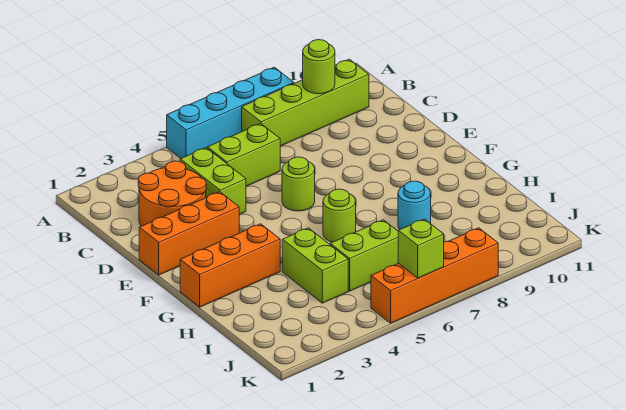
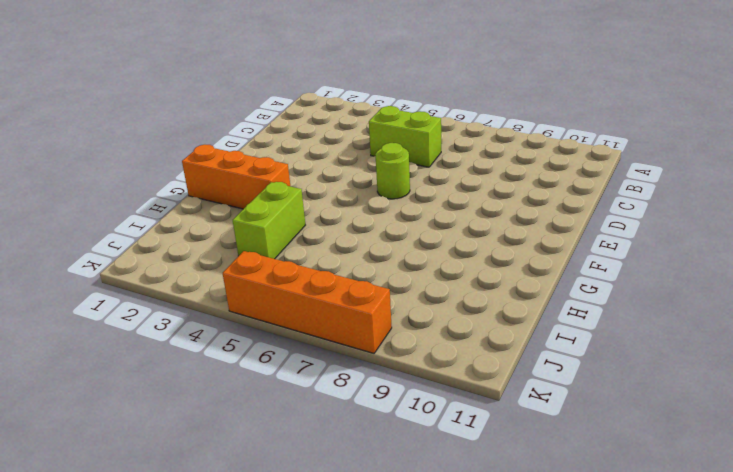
none -> cyan brick A5:A8 level 1
none -> lime brick B7:B10 level 1
none -> orange round brick C2:D3 level 1

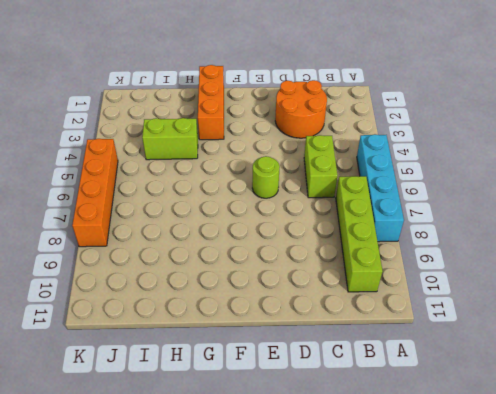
none -> lime brick C4:D4 level 1
none -> orange brick E1:E3 level 1
none -> lime round brick G6 level 1

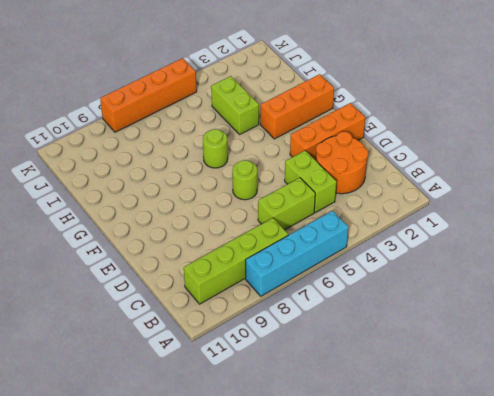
none -> cyan round brick H8 level 1
none -> lime brick I5:I6 level 1
none -> lime round brick B9 level 2

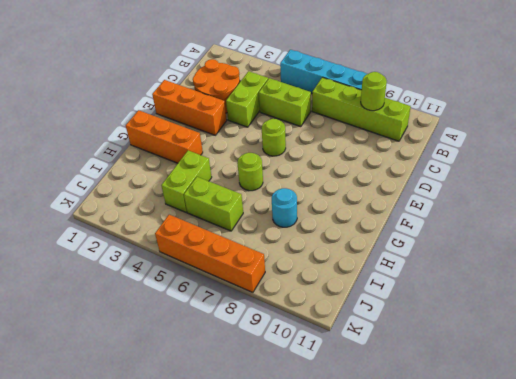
none -> lime brick K6 level 2

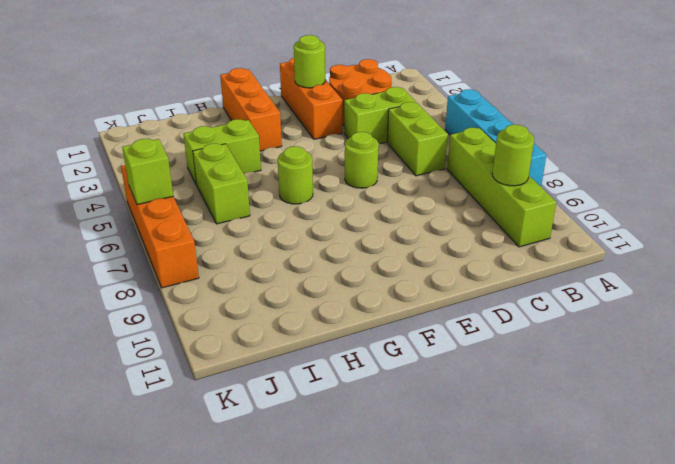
lime round brick E2 level 2 -> none
none -> cyan round brick H8 level 1

